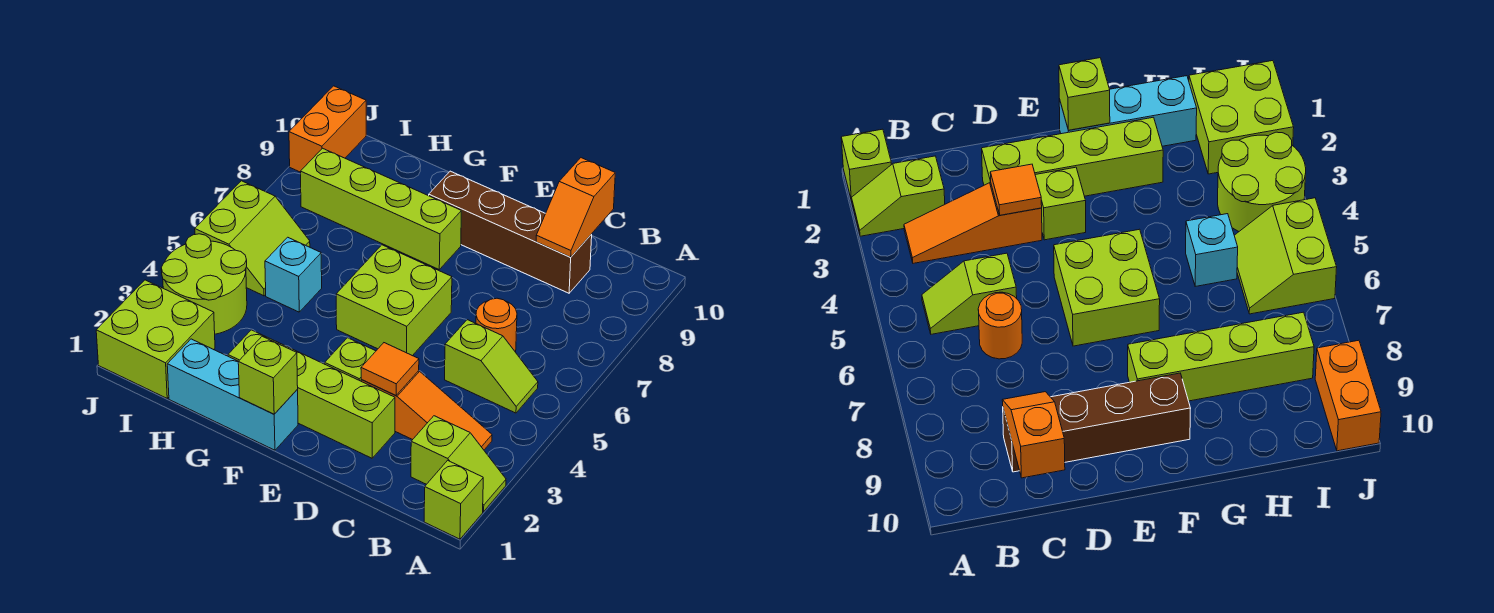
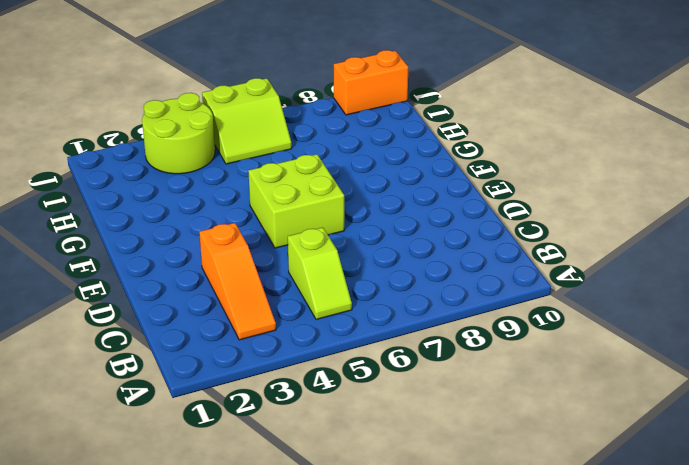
none -> lime brick A1 level 1
none -> lime slope A2:B2 level 1 top B
none -> orange round brick C6 level 1

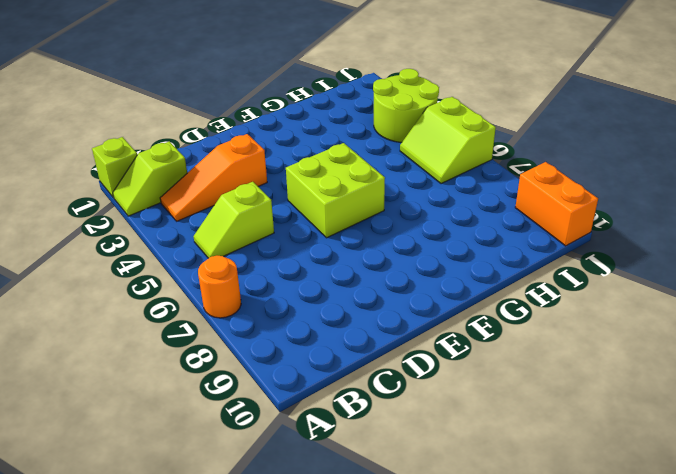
orange round brick A7 level 1 -> orange round brick C6 level 1
none -> brown brick C9:F9 level 1
none -> lime brick D2:G2 level 1
none -> lime brick E3 level 1

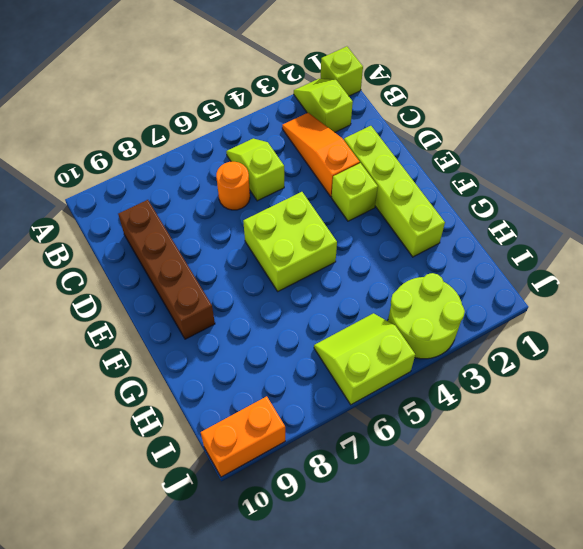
none -> cyan brick F1:H1 level 1
none -> lime brick F8:I8 level 1
none -> cyan brick H5 level 1

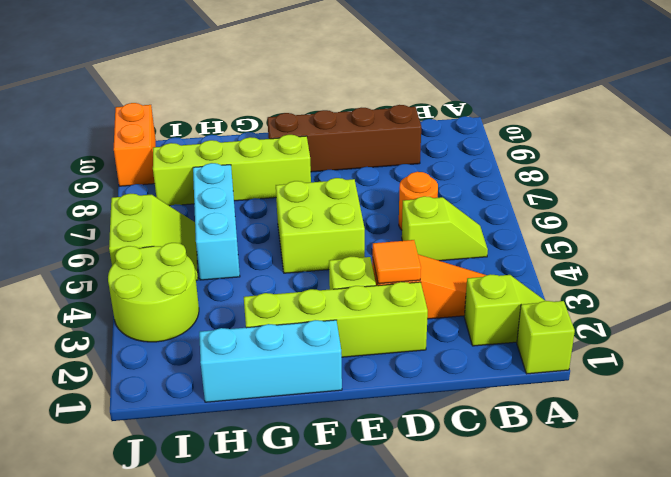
cyan brick H5:H7 level 1 -> cyan brick H5 level 1
none -> lime brick I1:J2 level 1
none -> orange slope C9:C10 level 2 top 10
none -> lime brick F1 level 2

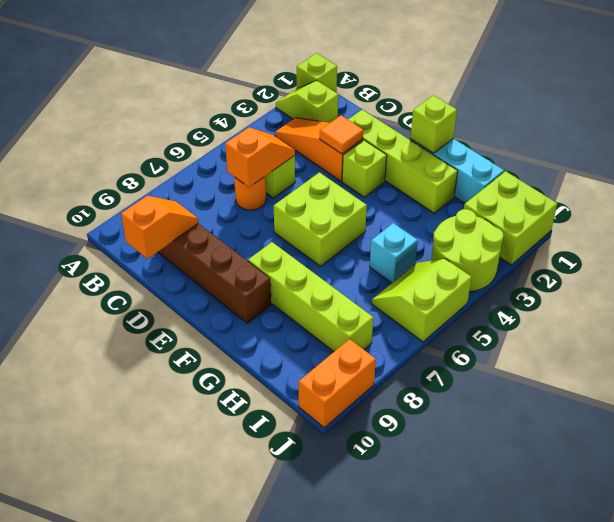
orange slope C5:C6 level 2 top 6 -> none

